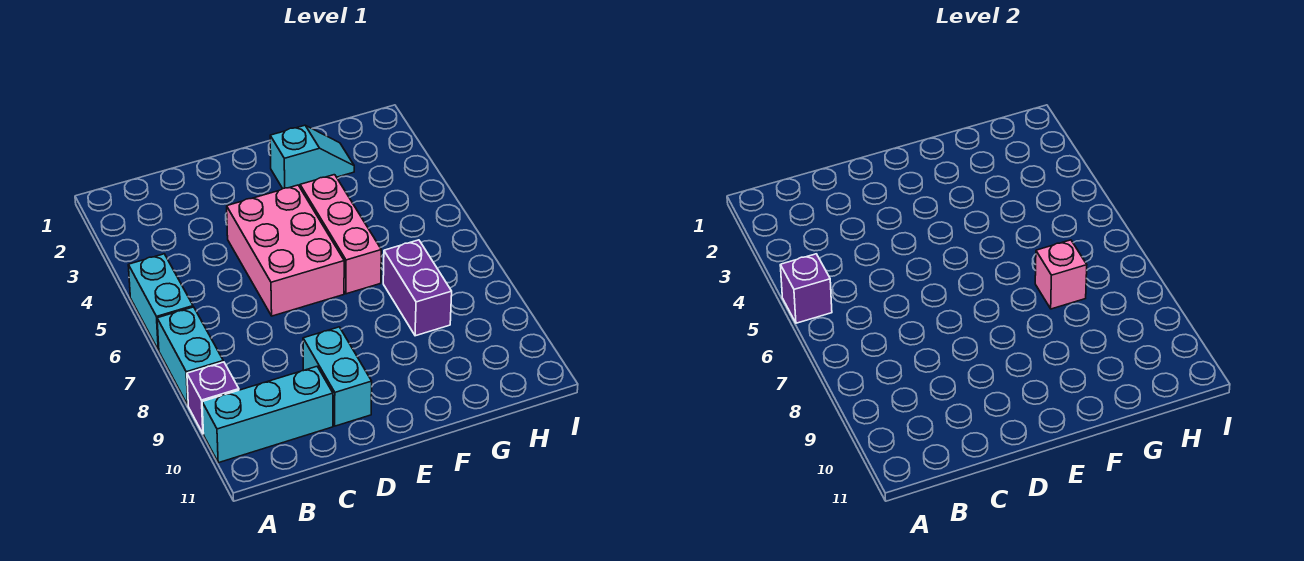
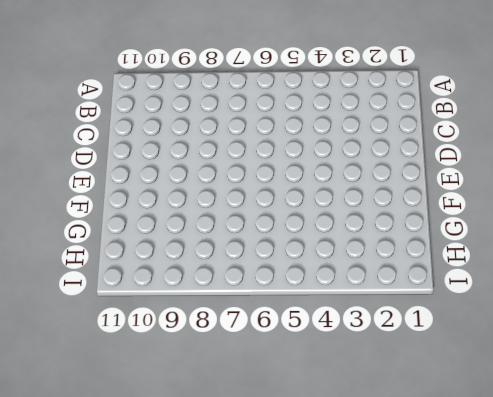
none -> cyan brick A5:A6 level 1
none -> cyan brick A7:A8 level 1

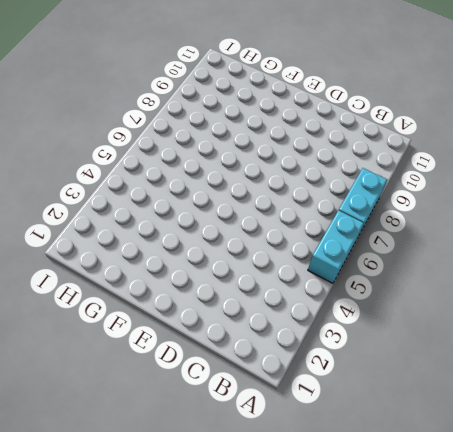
none -> purple brick A9 level 1
none -> cyan brick A10:C10 level 1

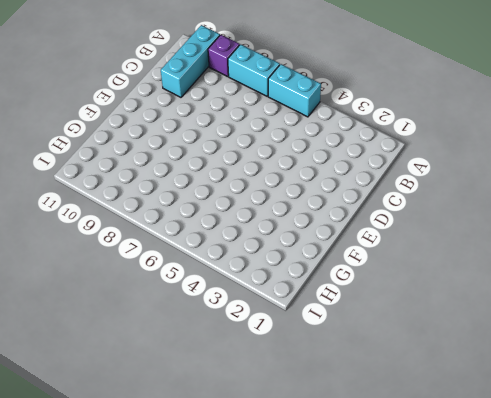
none -> pink brick D4:E6 level 1
none -> cyan brick D9:D10 level 1

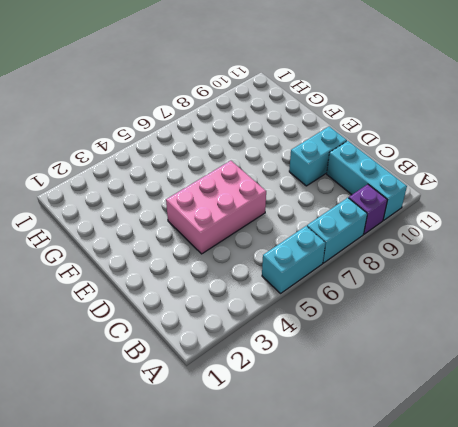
none -> cyan slope F2:G2 level 1 top F
none -> pink brick F4:F6 level 1

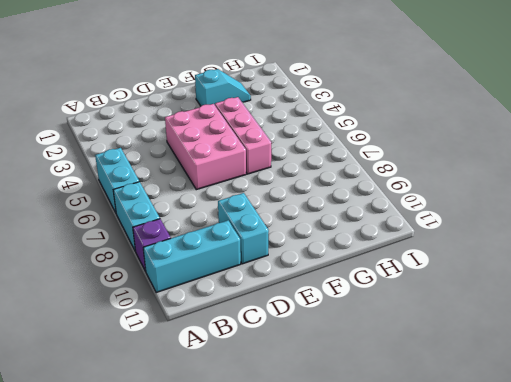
none -> purple brick G7:G8 level 1
none -> purple brick A5 level 2

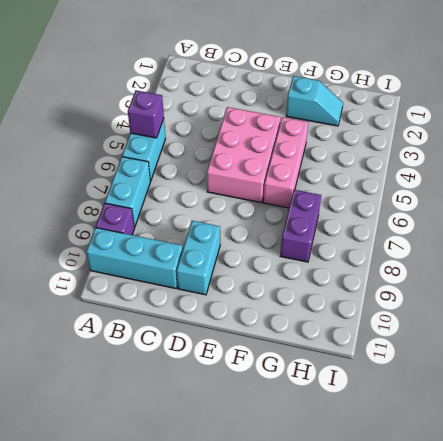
none -> pink brick G7 level 2

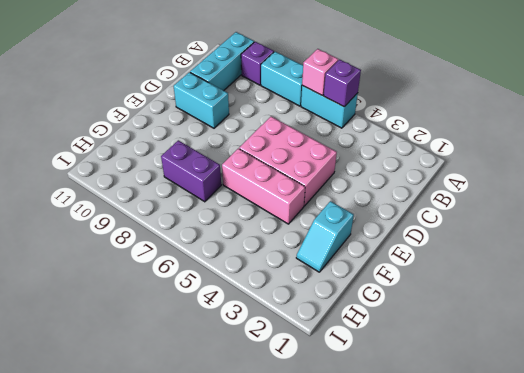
pink brick A6 level 2 -> pink brick G7 level 2

